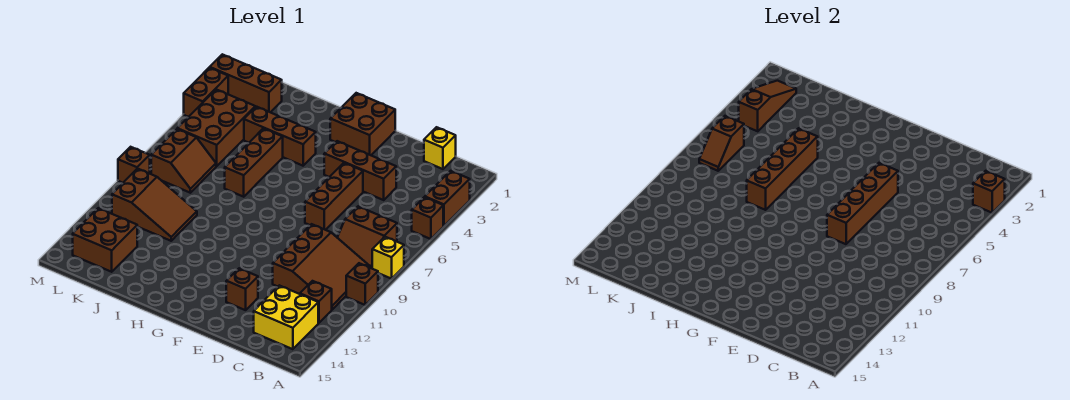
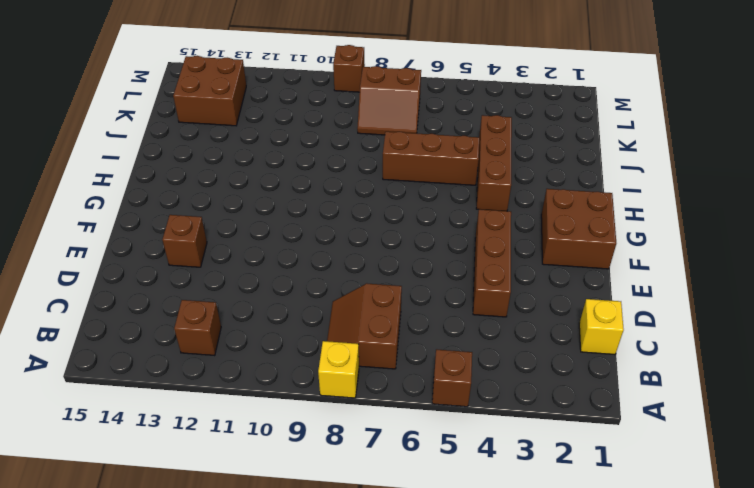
none -> brown brick A3:A4 level 1
none -> brown brick A10 level 1
none -> brown slope B9:D11 level 1 top D

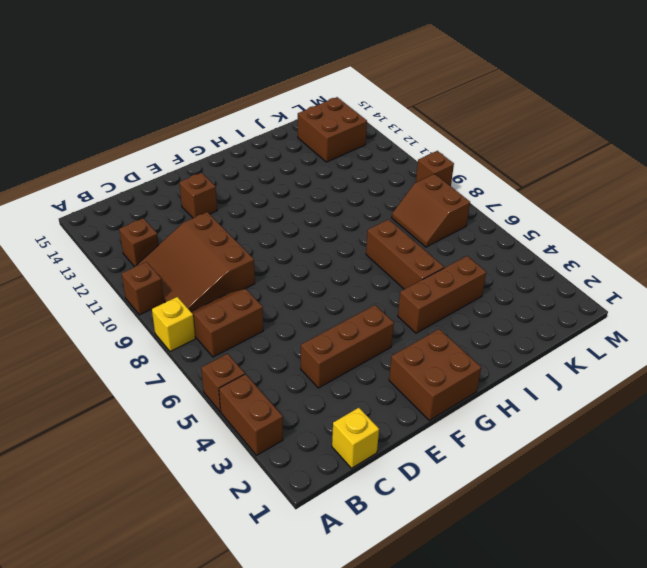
none -> yellow brick B13:C14 level 1
none -> brown brick E5:E7 level 1
none -> brown slope J10:L11 level 1 top L

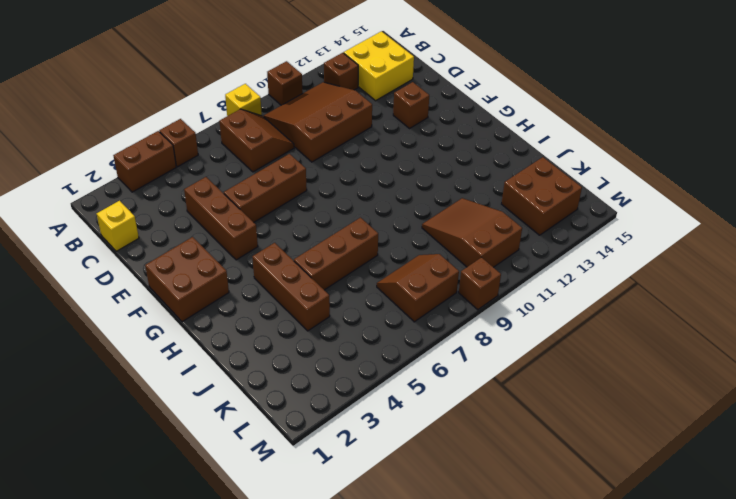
none -> brown brick K2:M2 level 1
none -> brown brick K4:L6 level 1
none -> brown brick M3:M4 level 1

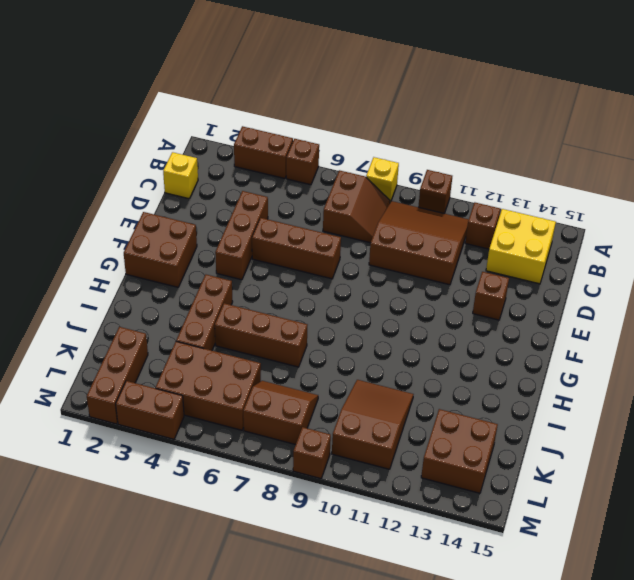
none -> brown brick A3 level 2
none -> brown brick E5:E8 level 2
none -> brown brick I5:I8 level 2

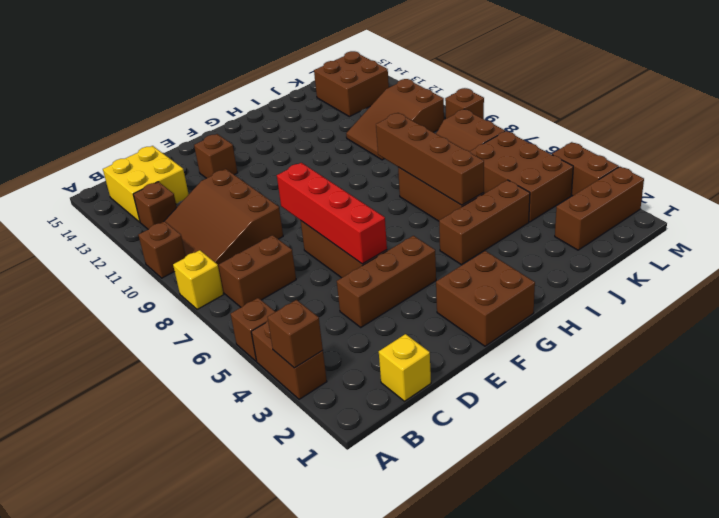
red brick E5:E8 level 2 -> brown brick E5:E8 level 2
none -> brown slope L2:L4 level 2 top 4
none -> brown slope L6:L7 level 2 top 6

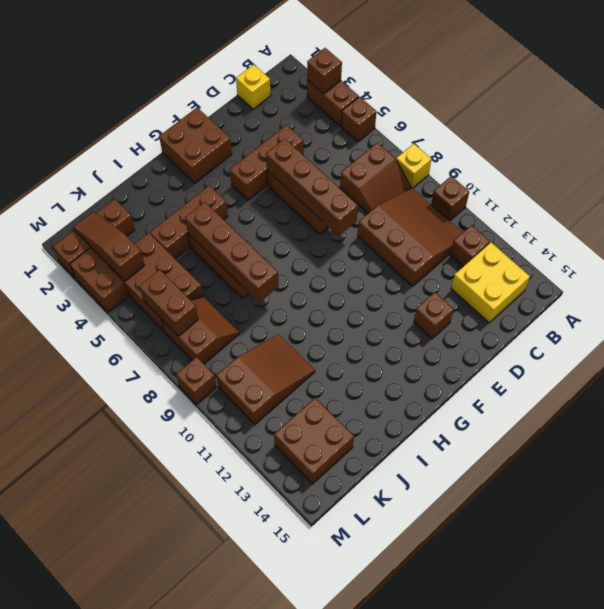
brown brick L6:L7 level 2 -> brown slope L6:L7 level 2 top 6

